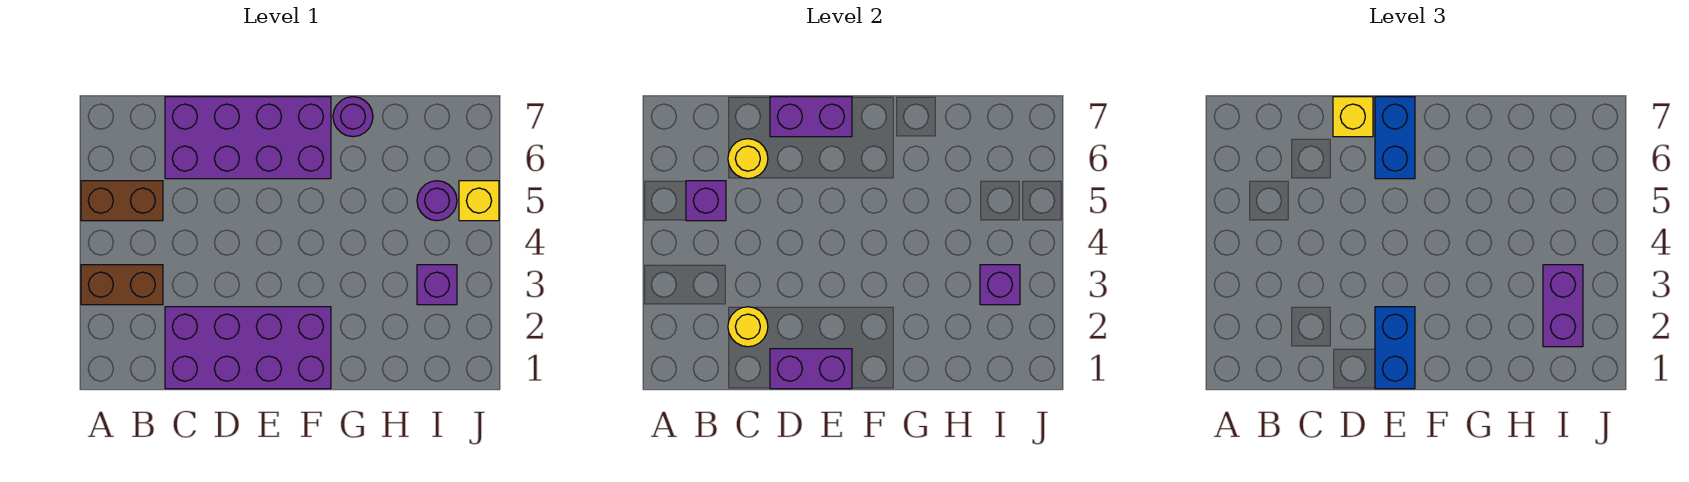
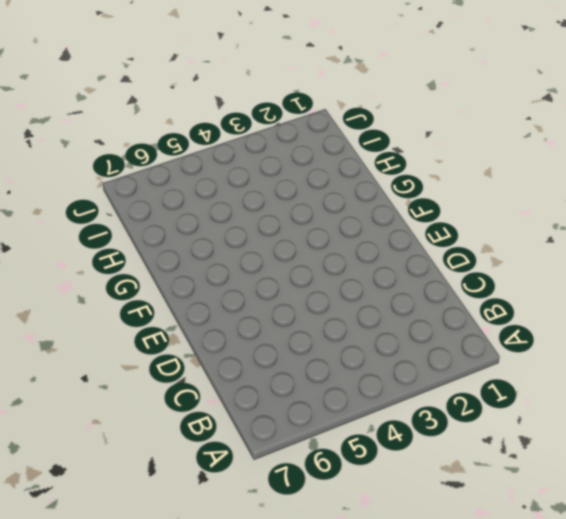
none -> brown brick A3:B3 level 1
none -> brown brick A5:B5 level 1
none -> purple brick C1:F2 level 1

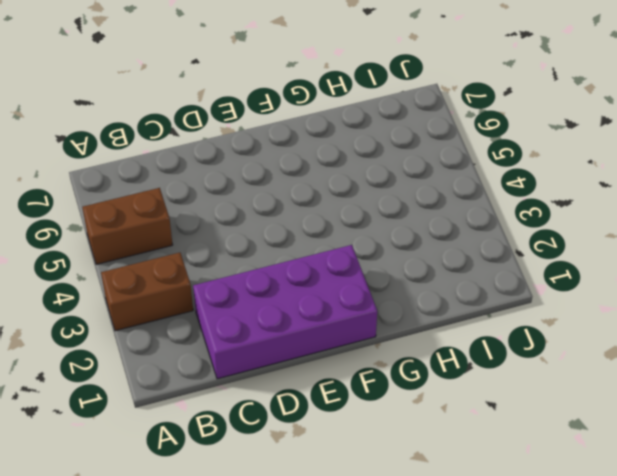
none -> purple brick C6:F7 level 1
none -> purple round brick G7 level 1
none -> purple brick I3 level 1

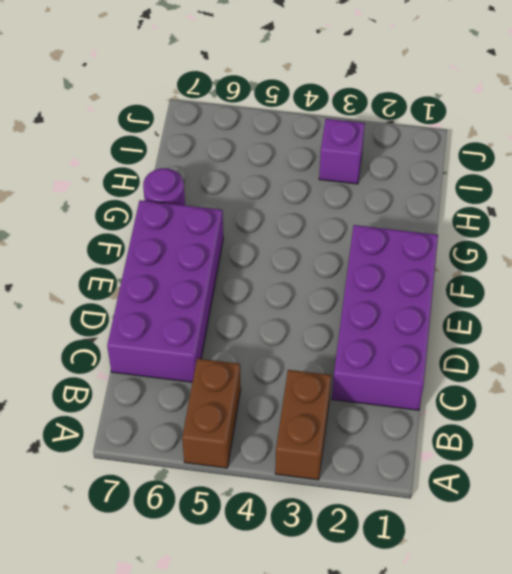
none -> purple round brick I5 level 1
none -> yellow brick J5 level 1
none -> purple brick B5 level 2

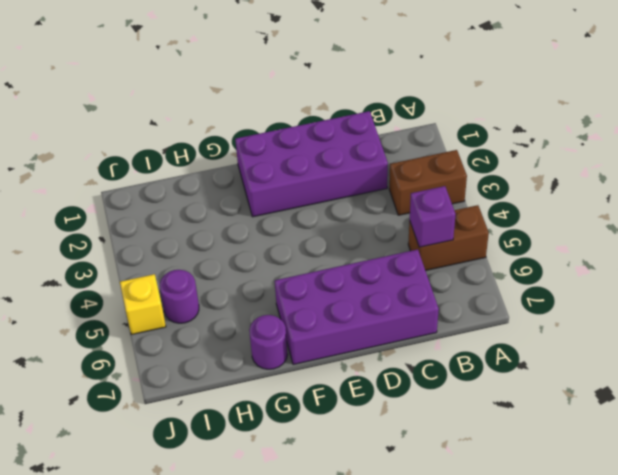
none -> purple brick I3 level 1
none -> yellow round brick C2 level 2
none -> yellow round brick C6 level 2

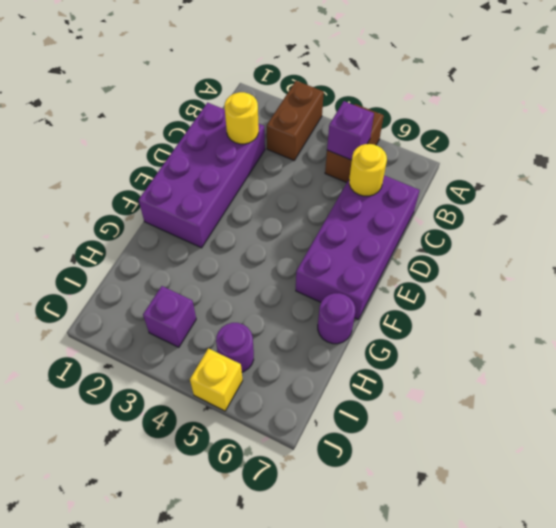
none -> purple brick D1:E1 level 2
none -> purple brick D7:E7 level 2
none -> purple brick I3 level 2

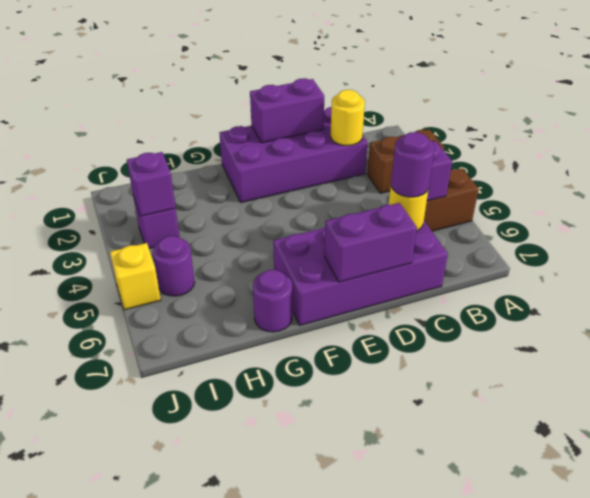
purple round brick C6 level 3 -> none
none -> yellow brick D7 level 3
none -> blue brick E1:E2 level 3
none -> blue brick E6:E7 level 3

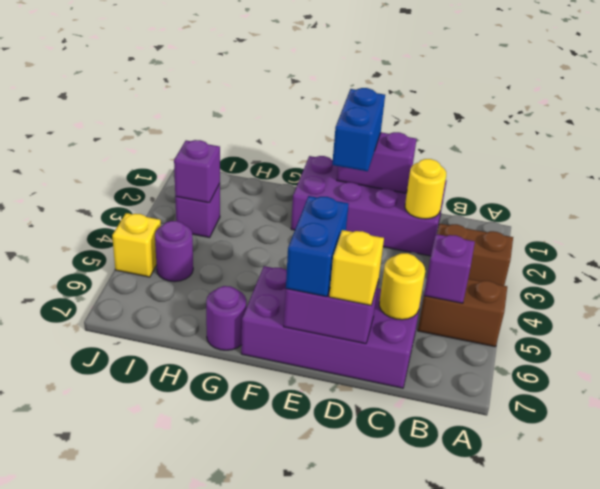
none -> purple brick I2:I3 level 3

